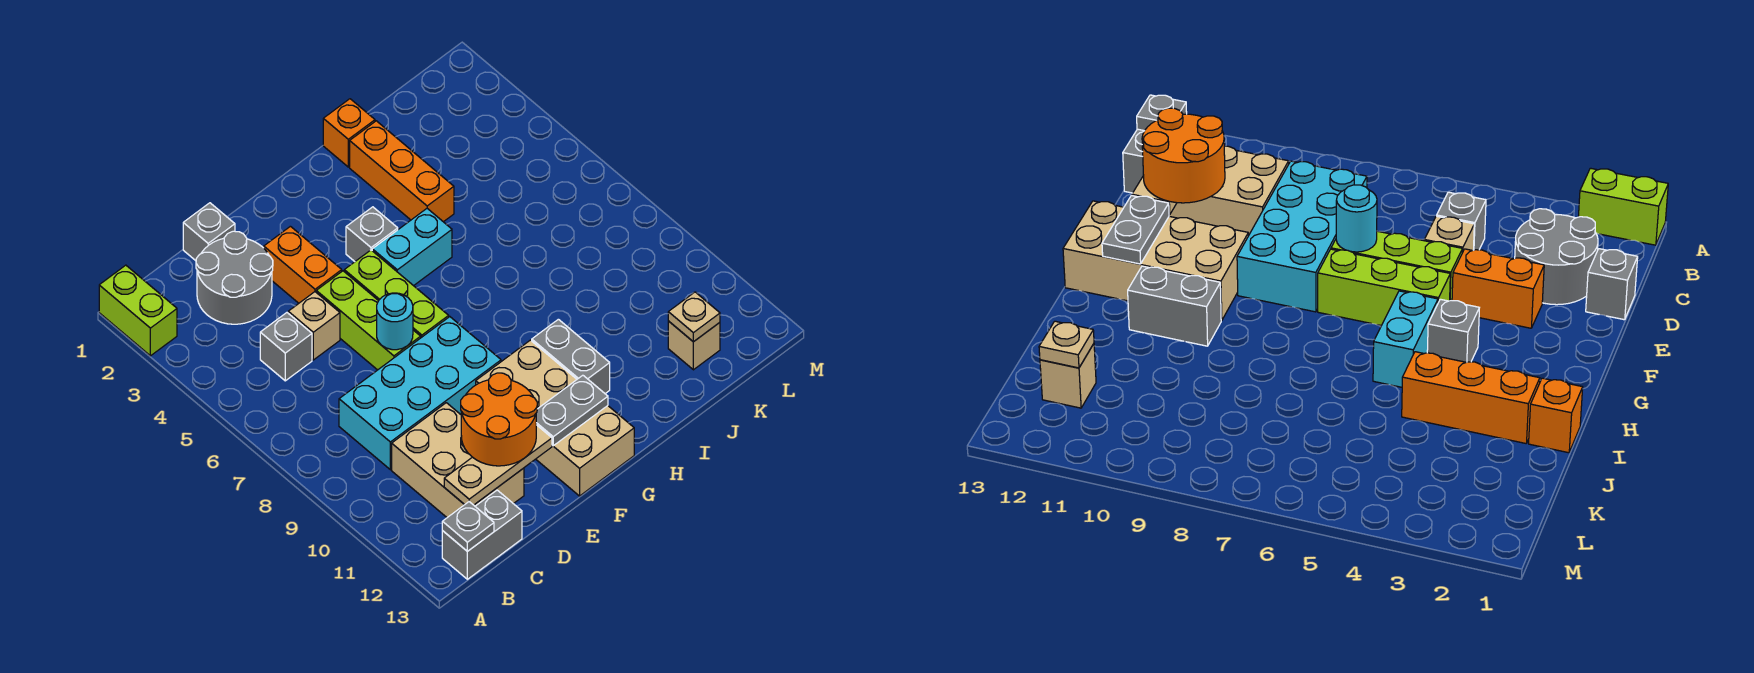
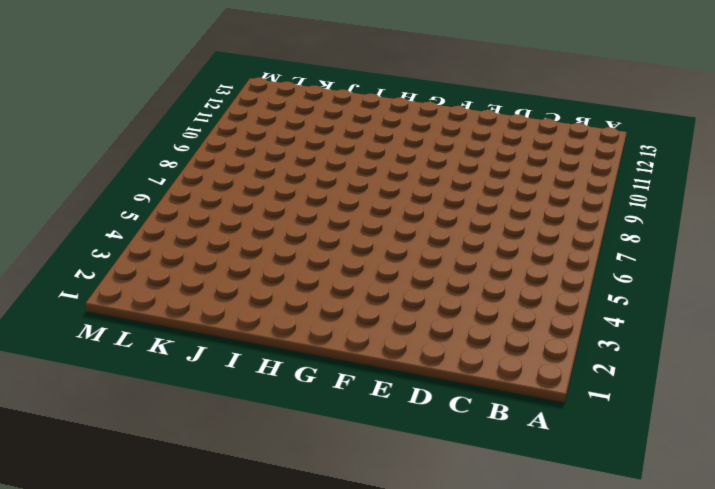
none -> lime brick A1:A2 level 1
none -> grey brick B13:C13 level 1
none -> grey round brick C2:D3 level 1

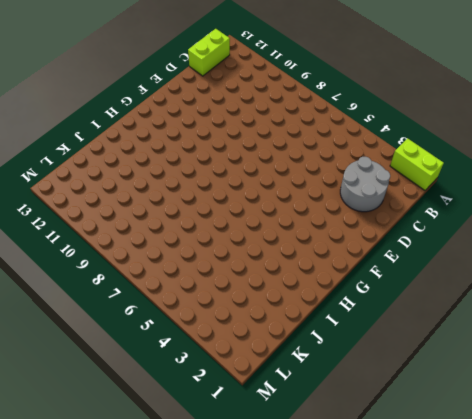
lime brick B13:C13 level 1 -> grey brick B13:C13 level 1
none -> grey brick C5 level 1
none -> cyan brick C8:F9 level 1
none -> tan brick C10:D12 level 1

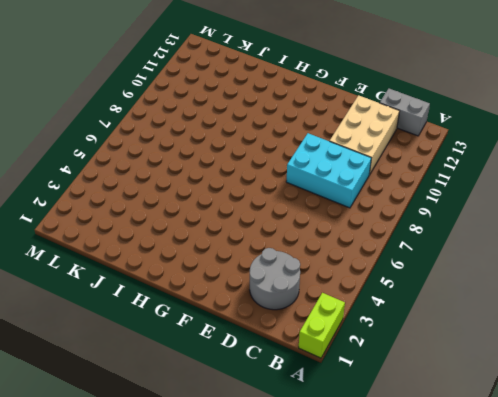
cyan brick C8:E9 level 1 -> cyan brick C8:F9 level 1
none -> grey brick C5 level 1
none -> grey brick D1 level 1
none -> tan brick D5 level 1

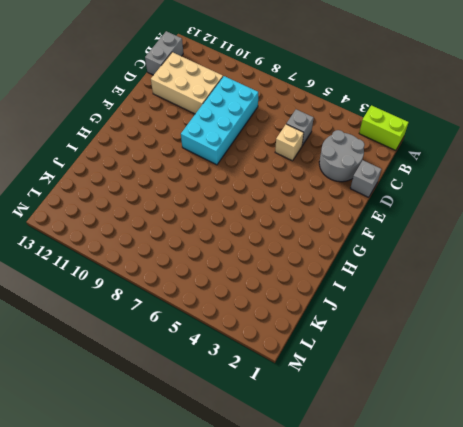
none -> orange brick E3:E4 level 1
none -> lime brick E5:E7 level 1
none -> lime brick F5:F7 level 1

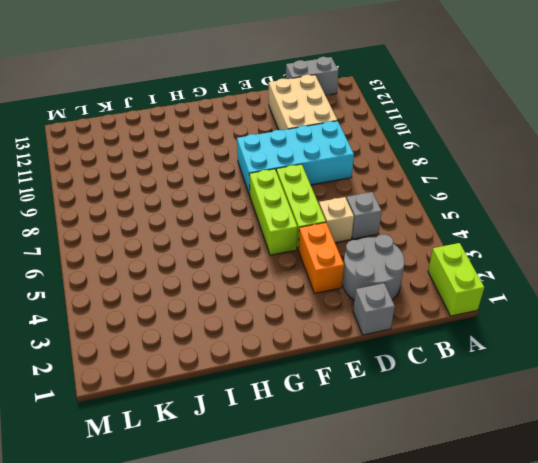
none -> tan brick F10:G13 level 1
none -> grey brick G4 level 1
none -> cyan brick G5:H5 level 1

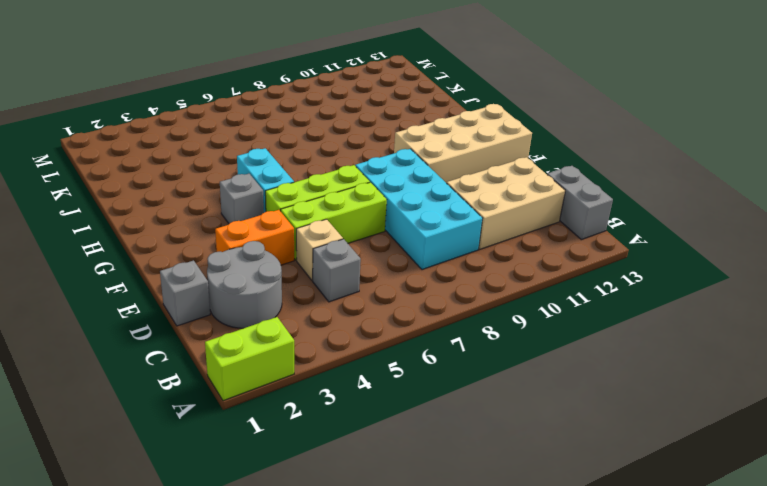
none -> grey brick H10:H11 level 1
none -> orange brick I1 level 1
none -> orange brick I2:I4 level 1

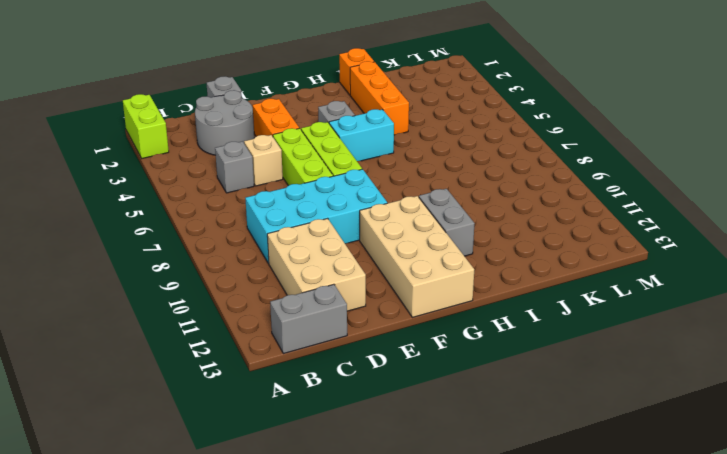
none -> tan brick K12 level 1
none -> grey plate B13 level 2
none -> tan plate C12:E12 level 2

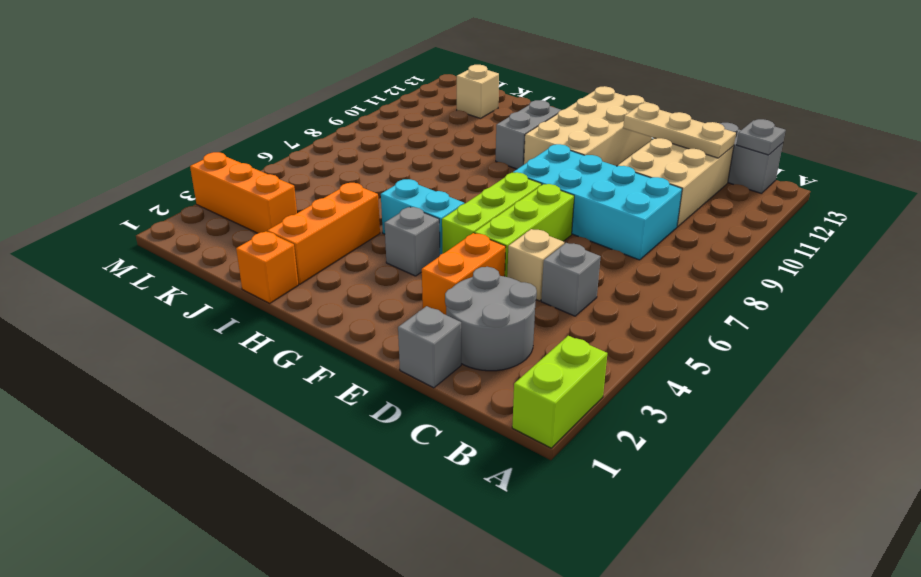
orange brick K3:M3 level 1 -> none
none -> cyan round brick E7 level 2
none -> grey plate F12:G12 level 2
none -> tan plate K12 level 2

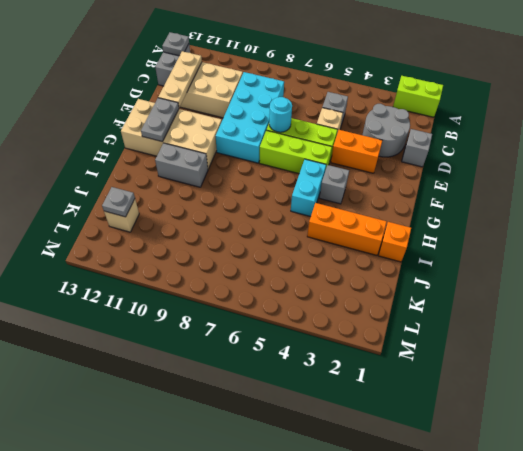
grey plate K12 level 2 -> tan plate K12 level 2
none -> orange round brick D11:E12 level 3

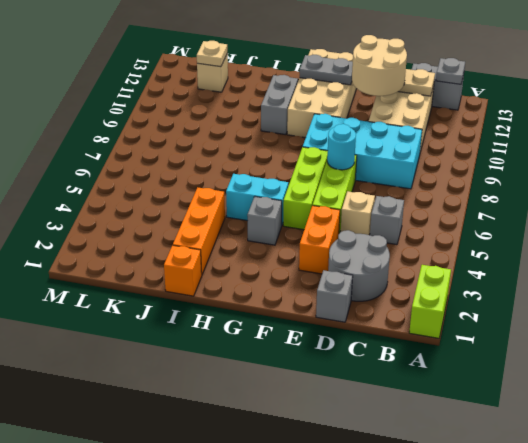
tan round brick D11:E12 level 3 -> orange round brick D11:E12 level 3

